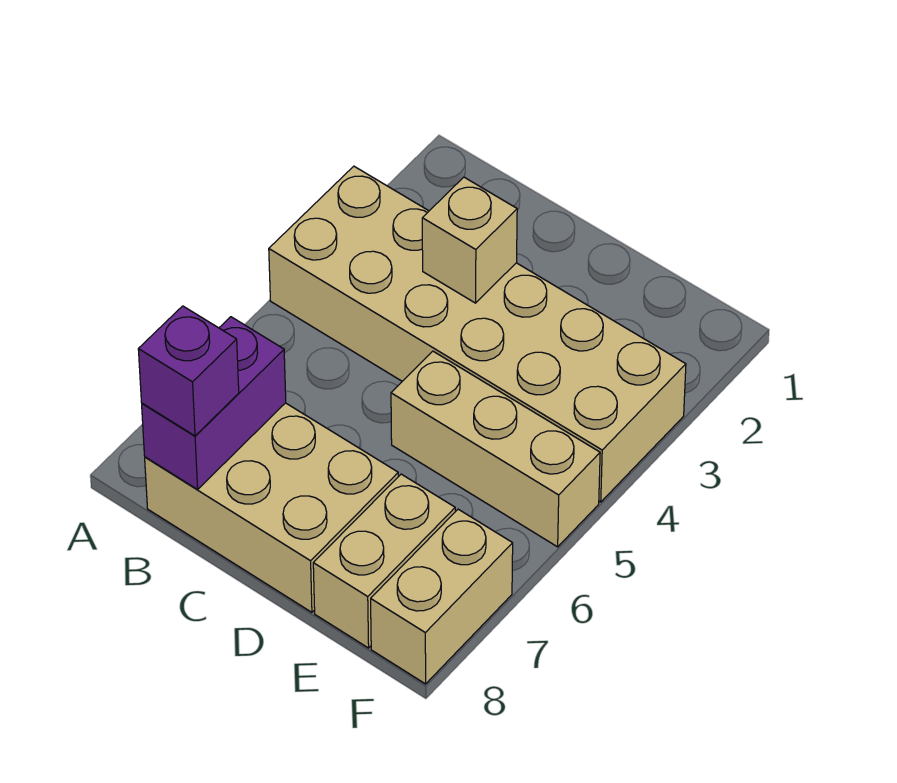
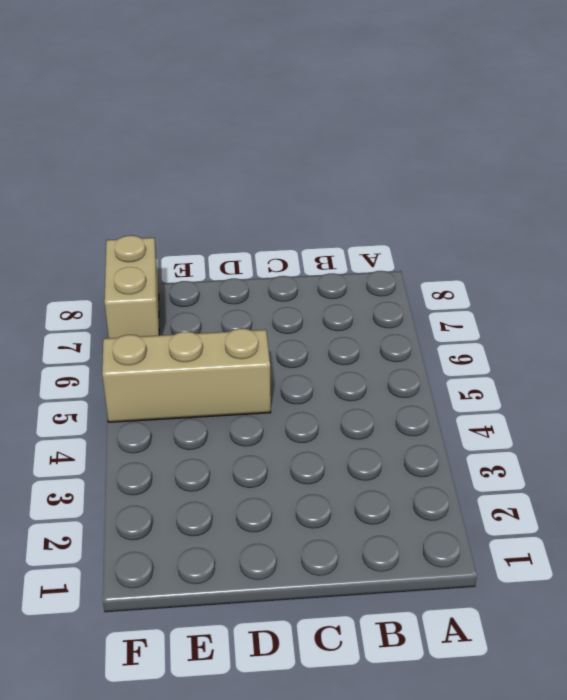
none -> tan brick A3:F4 level 1
none -> tan brick B7:D8 level 1

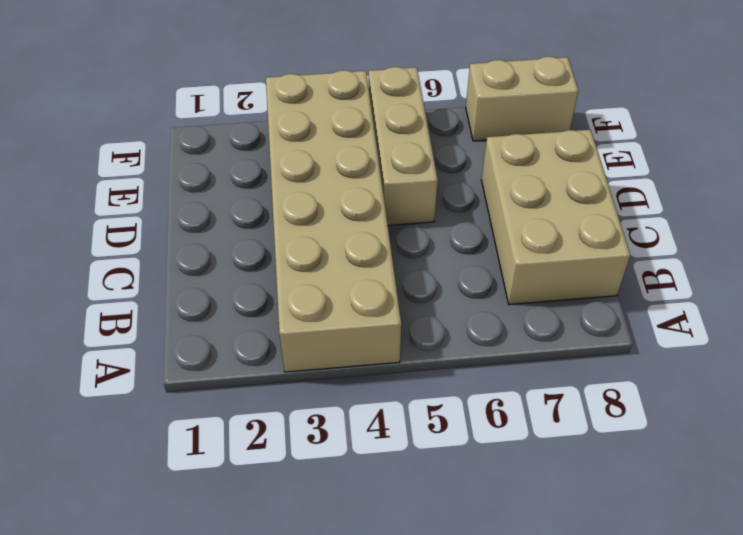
none -> tan brick E7:E8 level 1
none -> purple brick B7:B8 level 2

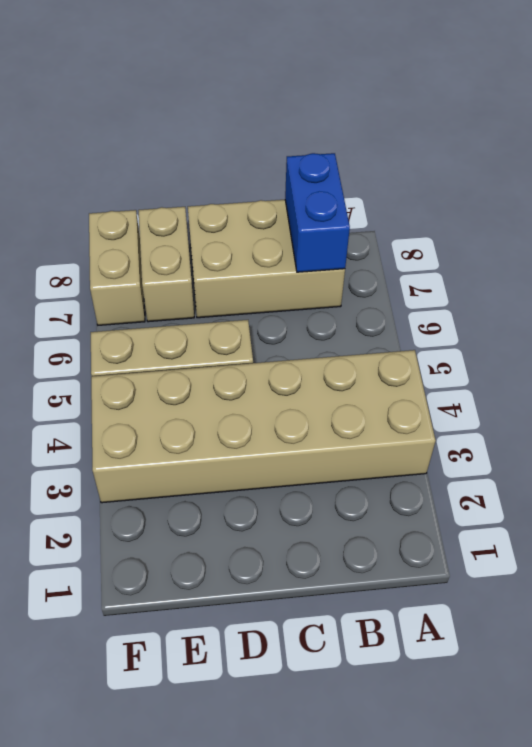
blue brick B7:B8 level 2 -> purple brick B7:B8 level 2
none -> tan brick C3 level 2
none -> purple brick B8 level 3

